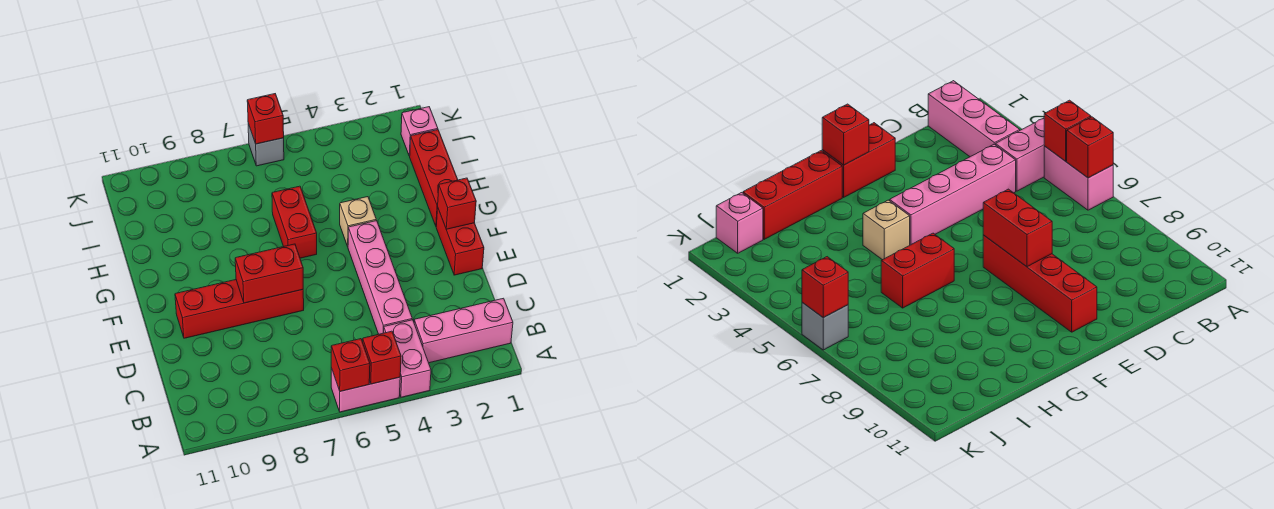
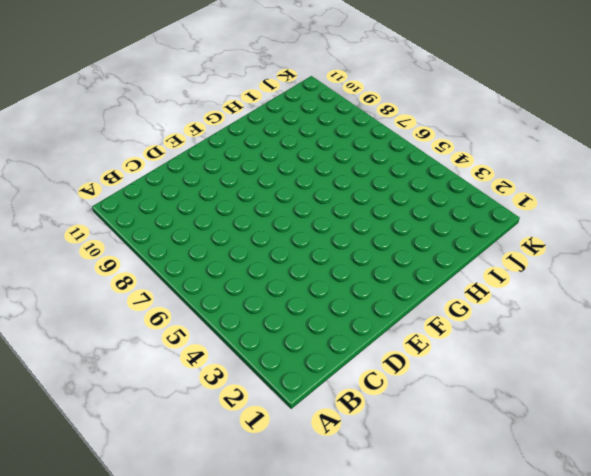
none -> pink brick A4:B4 level 1
none -> pink brick A5:A6 level 1
none -> pink brick B1:B3 level 1

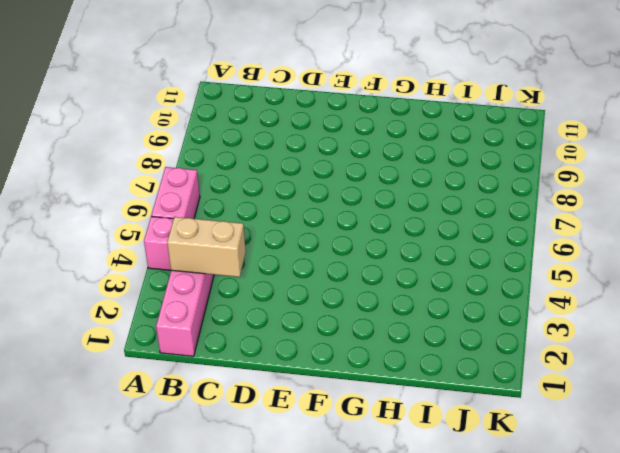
tan brick B3:C3 level 2 -> none
none -> pink brick C4:F4 level 1
none -> red brick E1:F1 level 1
none -> red brick E7:E10 level 1

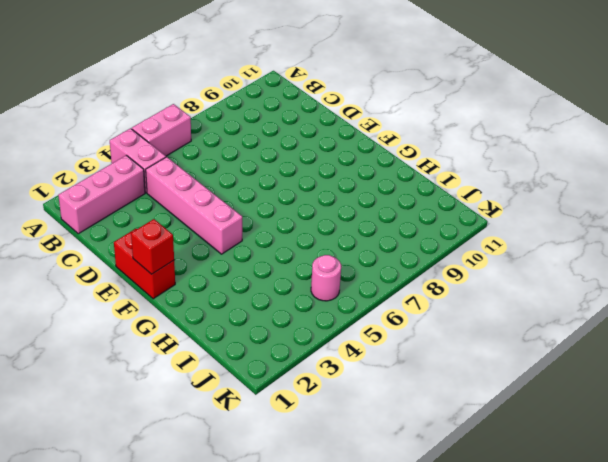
pink round brick J5 level 1 -> none
none -> red brick E7:E10 level 1
none -> red brick G1:I1 level 1
none -> tan brick G4 level 1

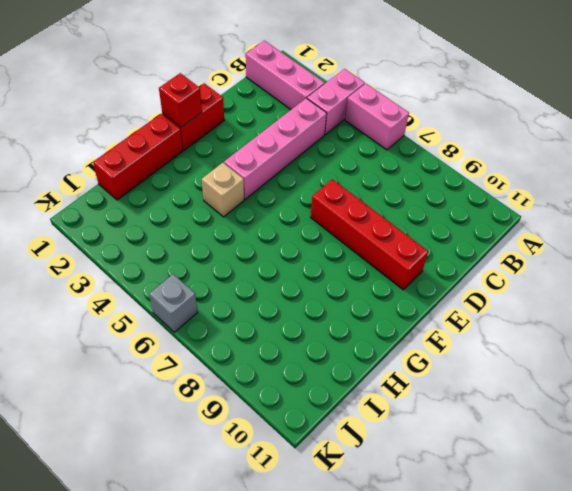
none -> red brick G6:H6 level 1
none -> pink brick J1 level 1
none -> red brick A5 level 2

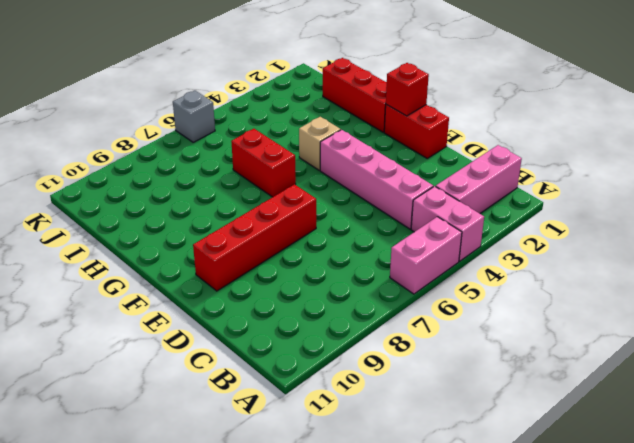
none -> pink brick J1 level 1
none -> red brick A5 level 2
none -> red brick A6 level 2

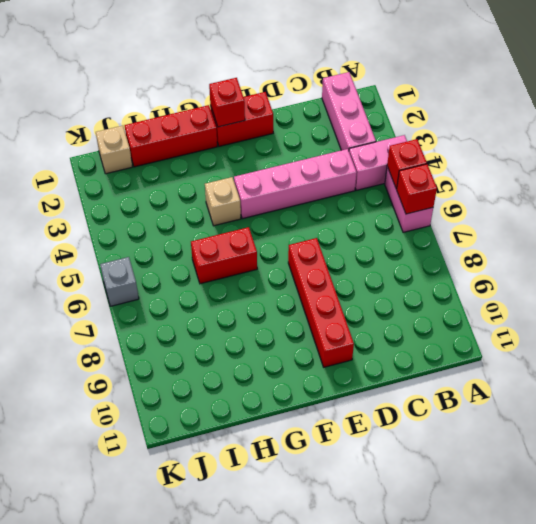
tan brick J1 level 1 -> pink brick J1 level 1
none -> red brick E7:E8 level 2
none -> red brick K6 level 2

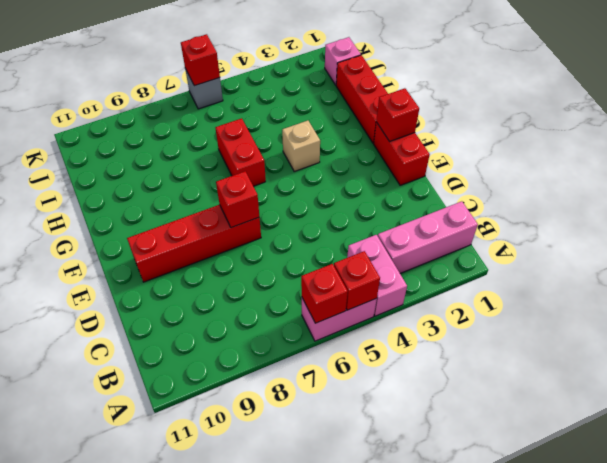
red brick E7 level 2 -> red brick E7:E8 level 2
none -> pink brick C4:F4 level 1

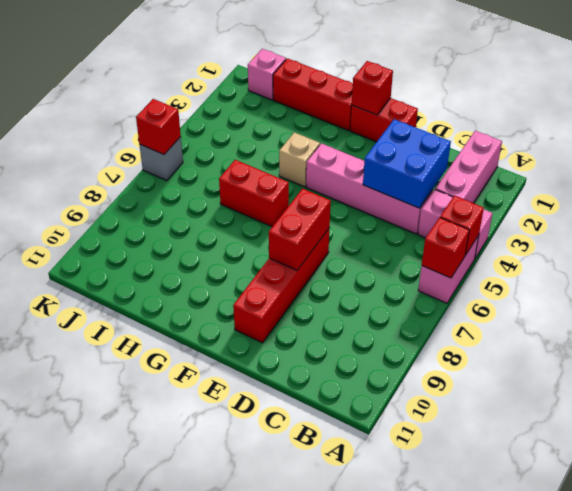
blue brick C3:D4 level 2 -> none

